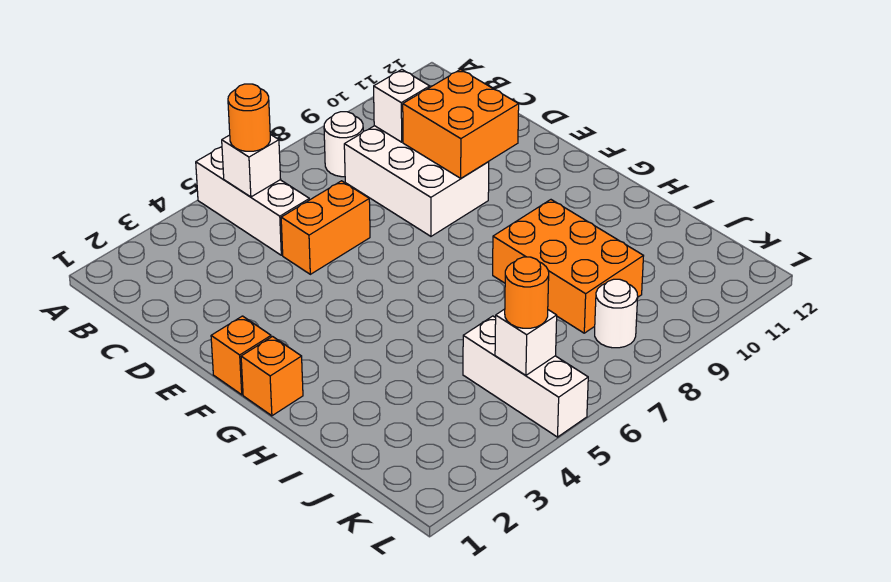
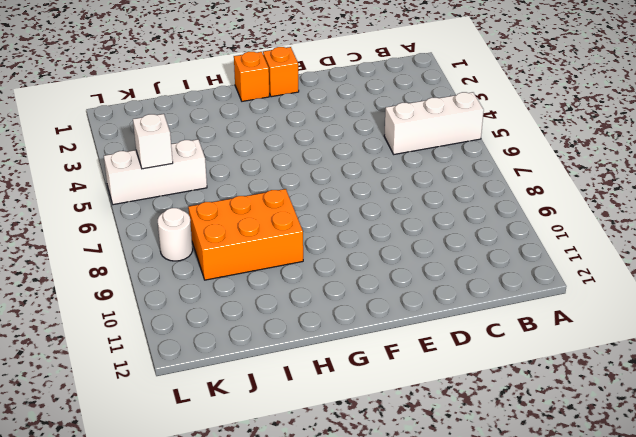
none -> white round brick B8 level 1
none -> white brick C8:E9 level 1
none -> orange brick D5:D6 level 1

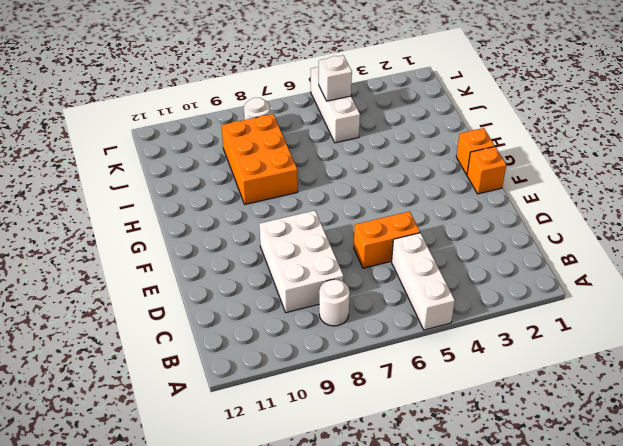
none -> white brick B5 level 2
none -> white brick C9 level 2
none -> orange brick D9:E10 level 2

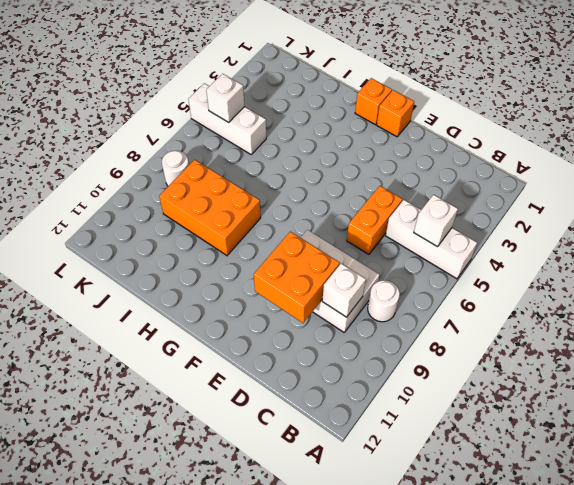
none -> orange round brick B5 level 3
none -> orange round brick K5 level 3

